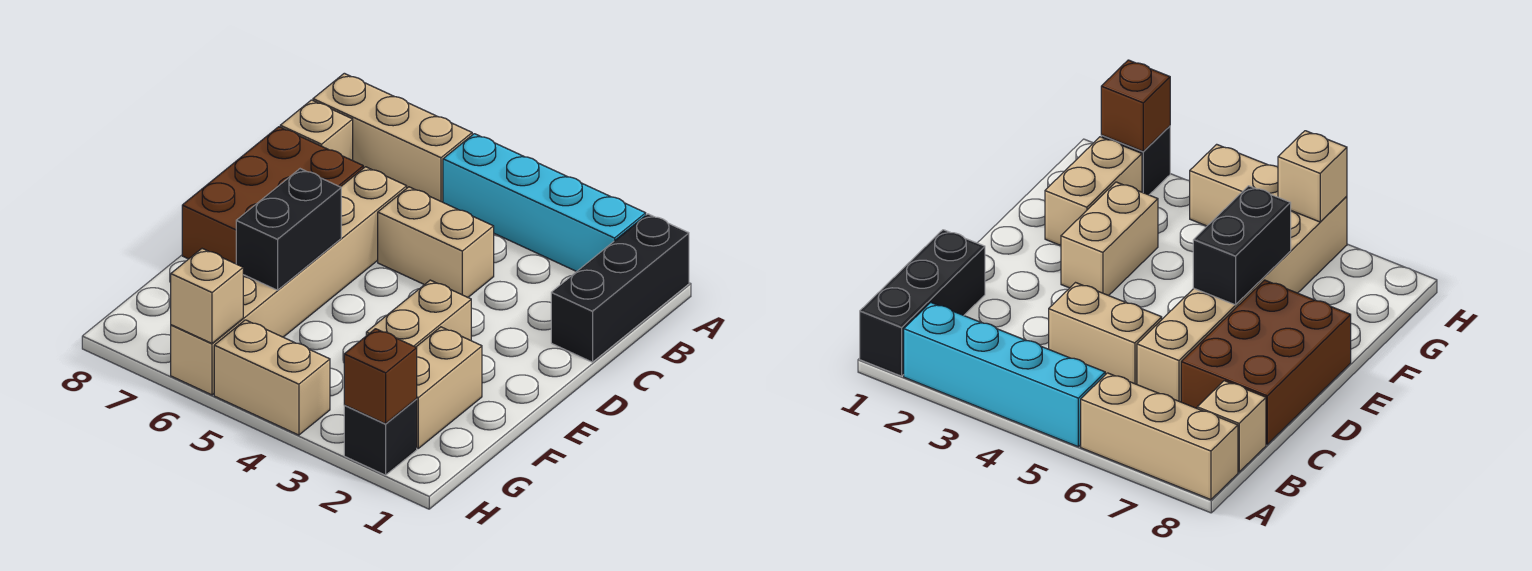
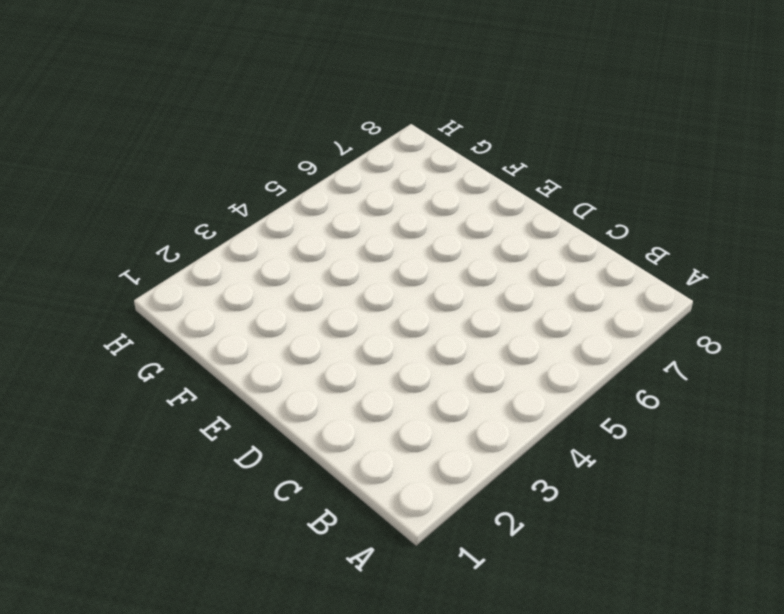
none -> black brick A1:C1 level 1
none -> cyan brick A2:A5 level 1
none -> tan brick A6:A8 level 1

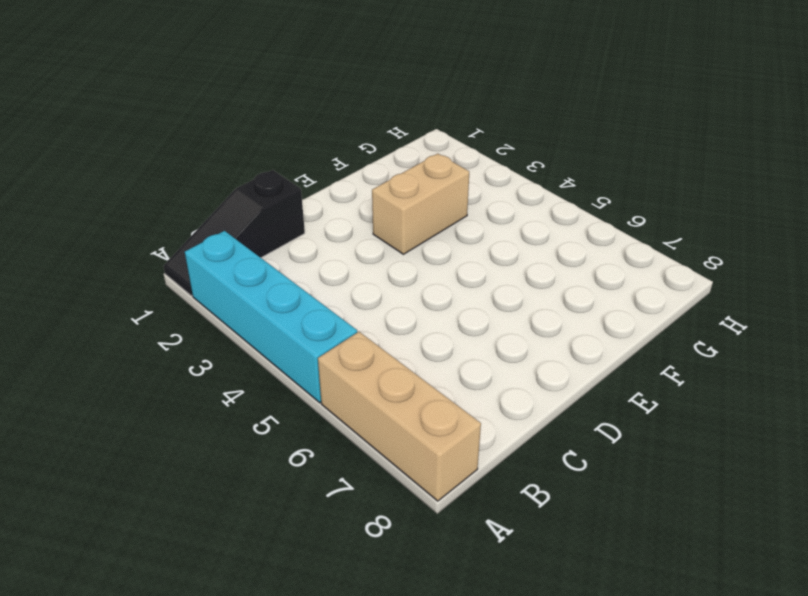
black slope A1:C1 level 1 top C -> black brick A1:C1 level 1
none -> tan brick B8 level 1
none -> tan brick C4:C5 level 1
none -> tan brick C6:H6 level 1

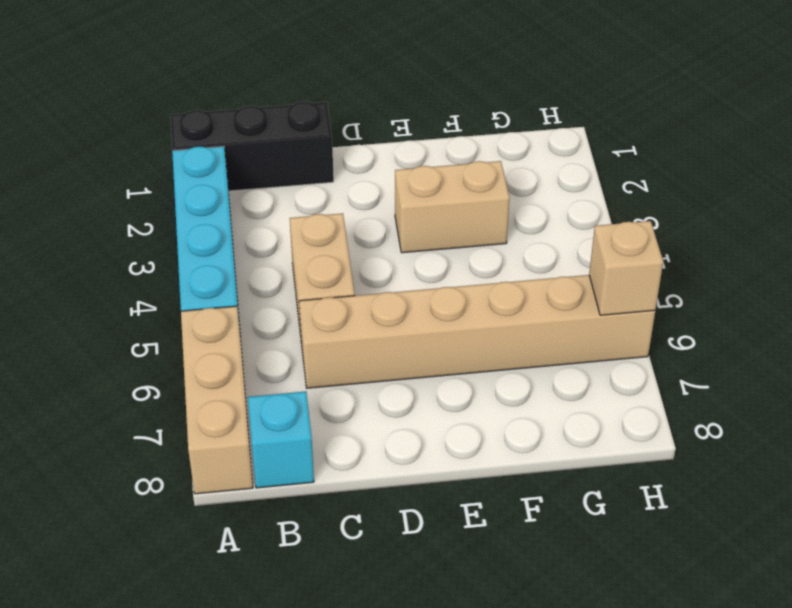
cyan brick B8 level 1 -> tan brick B8 level 1
none -> brown brick C7:E8 level 1
none -> tan brick F2:G2 level 1
none -> black brick H2 level 1

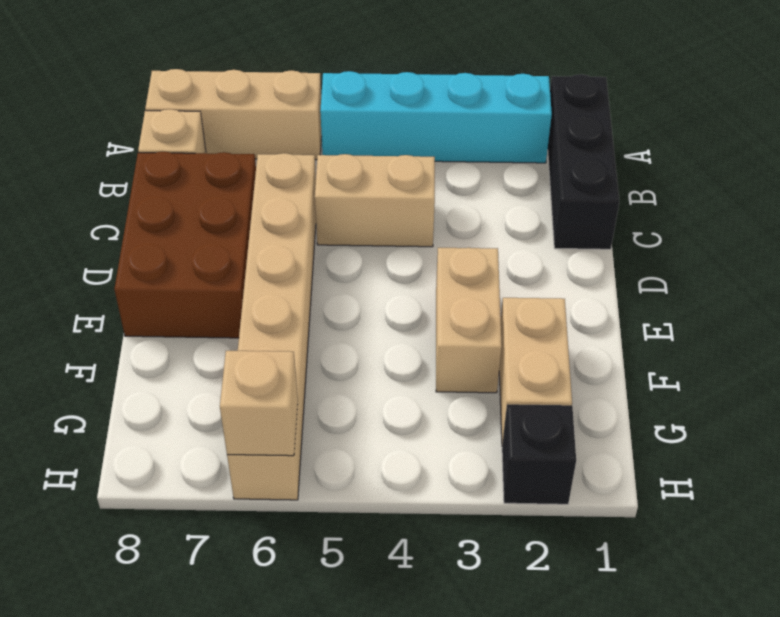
none -> tan brick H4:H5 level 1
none -> black brick E6:F6 level 2
none -> brown brick H2 level 2

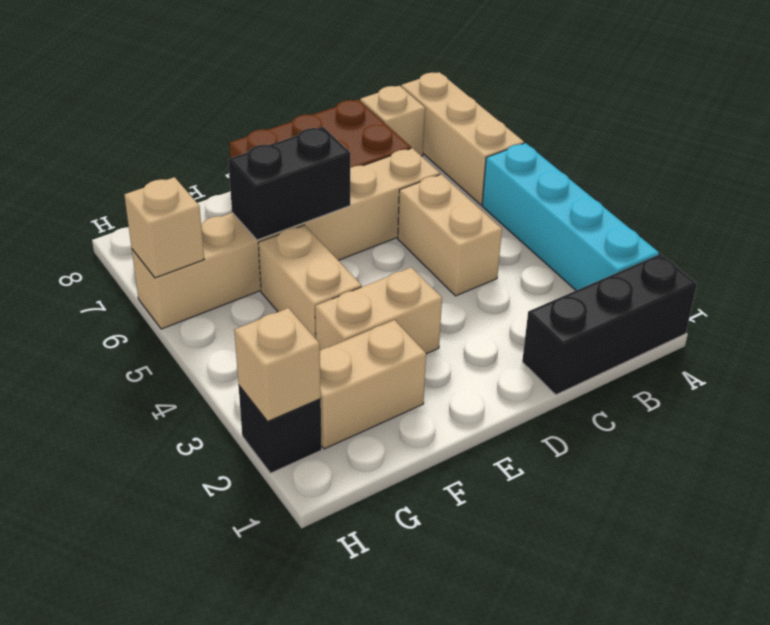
tan brick F4:F5 level 1 -> tan brick H4:H5 level 1
tan brick H2 level 2 -> brown brick H2 level 2

